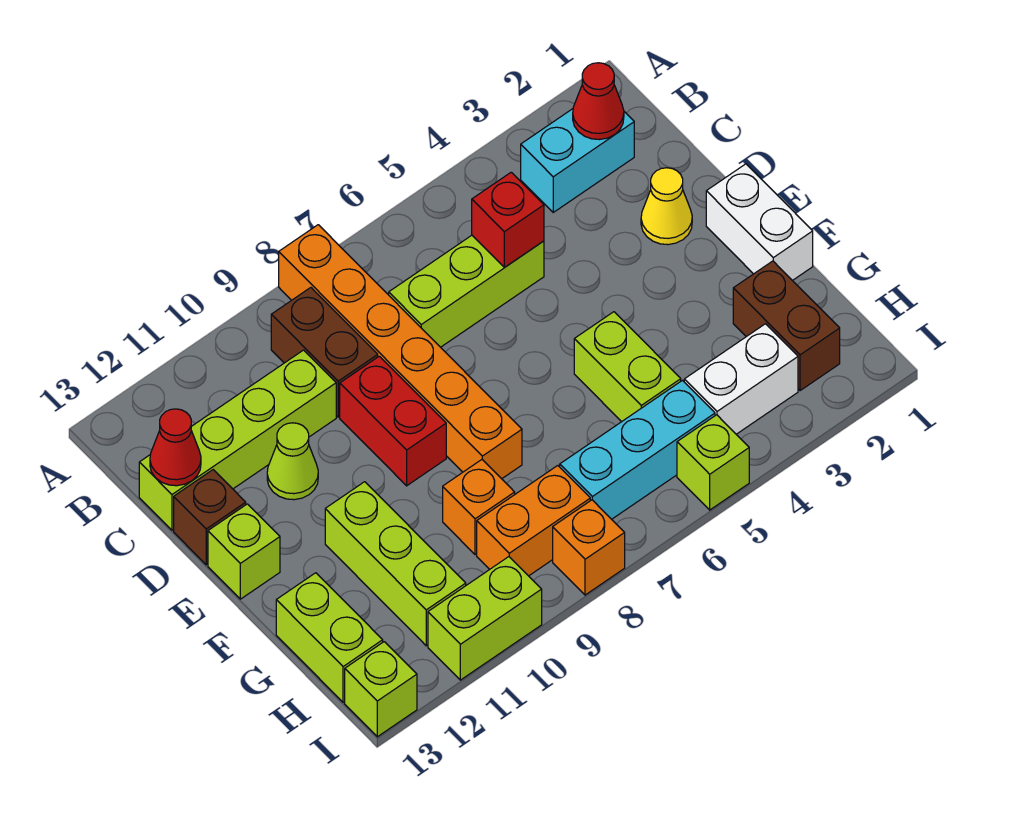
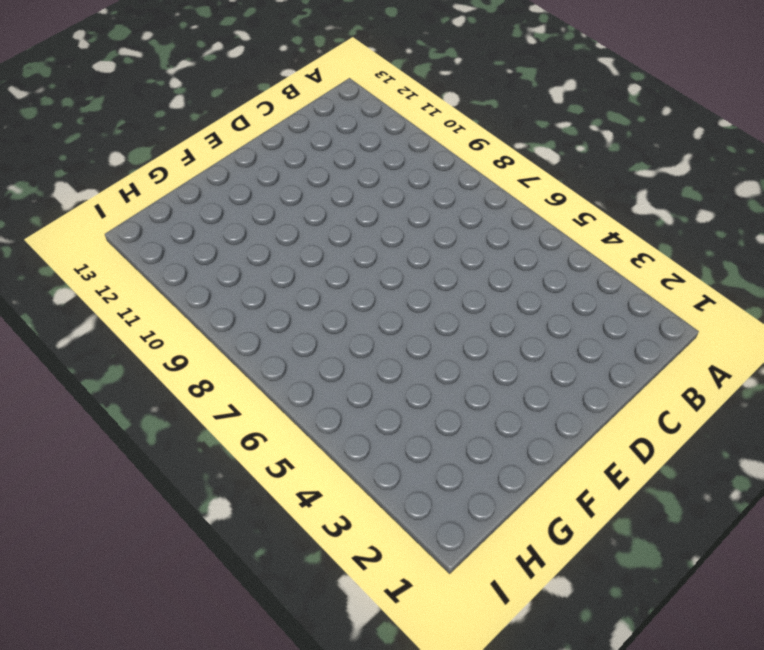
none -> orange brick A8:F8 level 1
none -> cyan brick B2:B3 level 1
none -> brown brick B9:C9 level 1

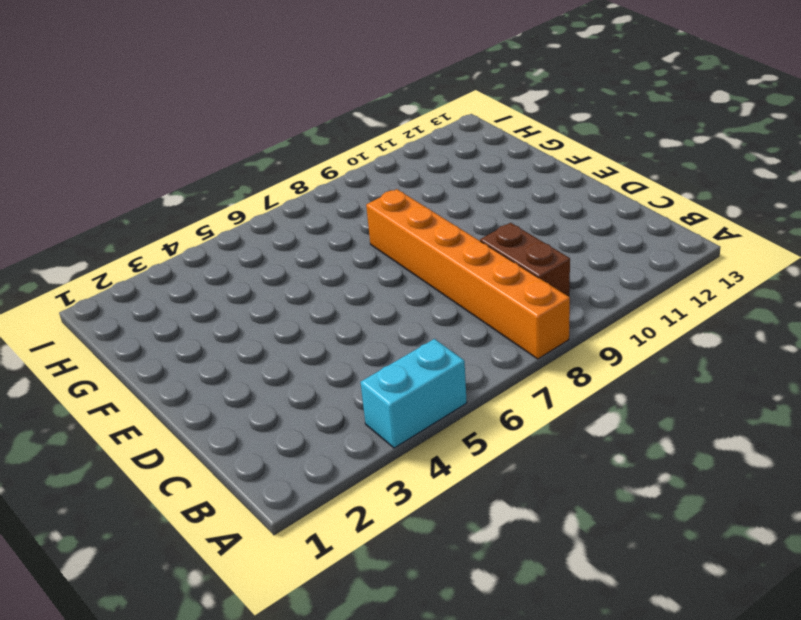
cyan brick A4:A5 level 1 -> cyan brick B2:B3 level 1
none -> lime brick C5:C7 level 1
none -> lime brick C10:C13 level 1
none -> yellow cone D2 level 1

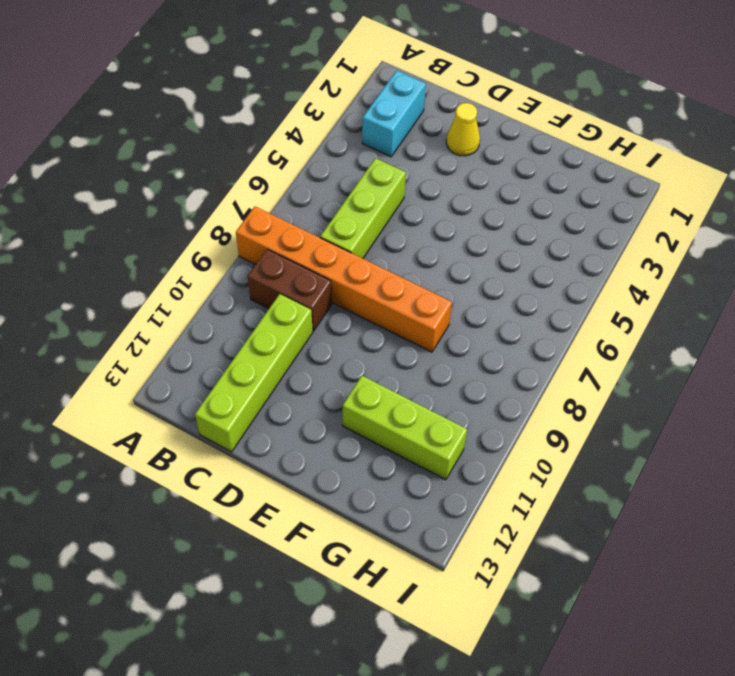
none -> red brick D9:E9 level 1
none -> lime cone D11 level 1
none -> brown brick D13 level 1

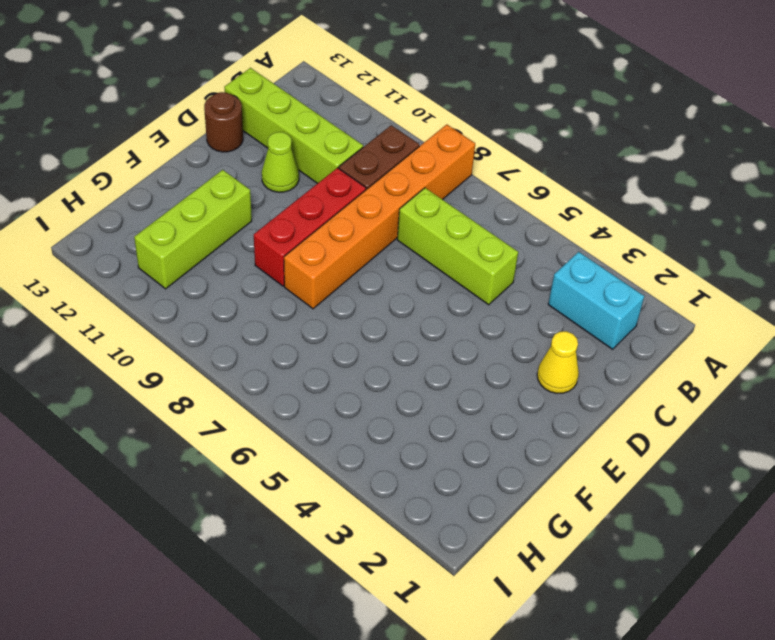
red brick D9:F9 level 1 -> red brick D9:E9 level 1
brown round brick D13 level 1 -> brown brick D13 level 1
none -> white brick E1:F1 level 1
none -> lime brick E13 level 1
none -> lime brick F5:G5 level 1

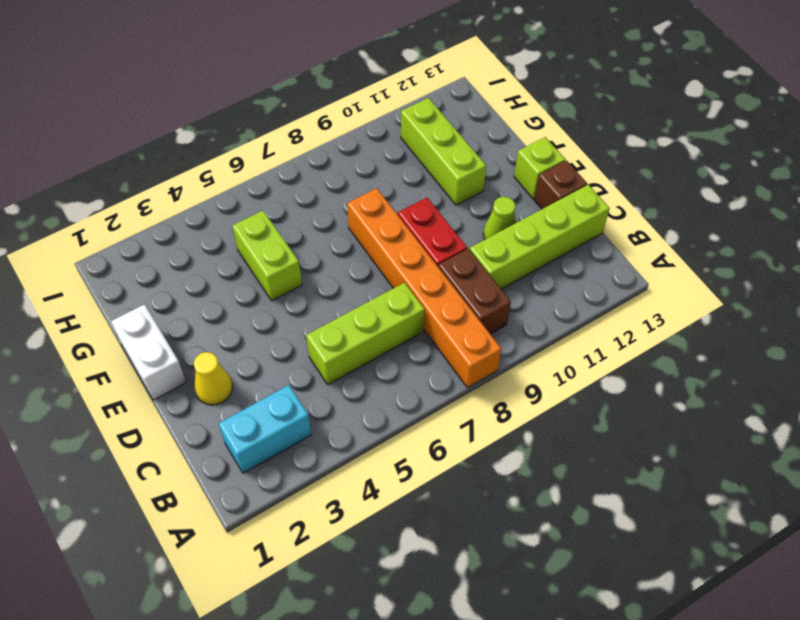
none -> brown brick G2:H2 level 1
none -> orange brick G9 level 1
none -> lime brick G13:H13 level 1

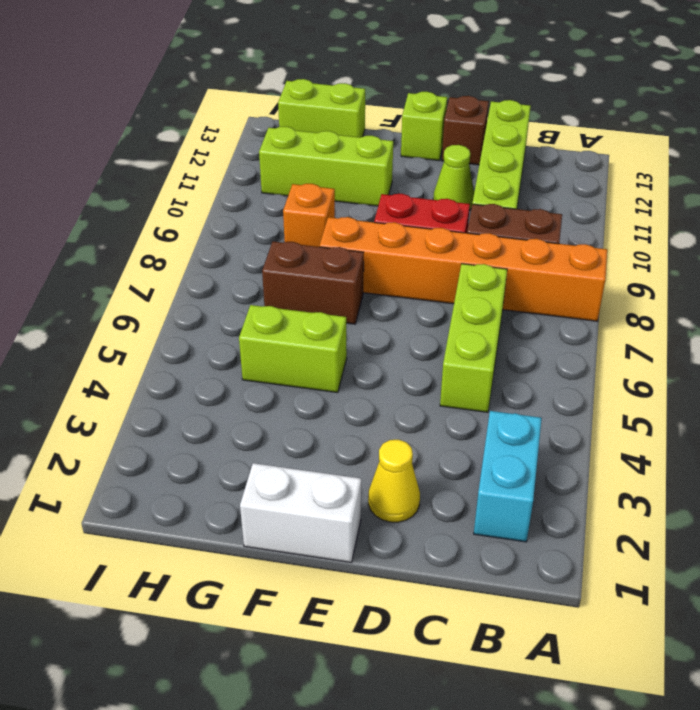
brown brick F7:G7 level 1 -> brown brick G2:H2 level 1
none -> white brick H3:H4 level 1
none -> cyan brick H5:H7 level 1
none -> orange brick H8:H9 level 1

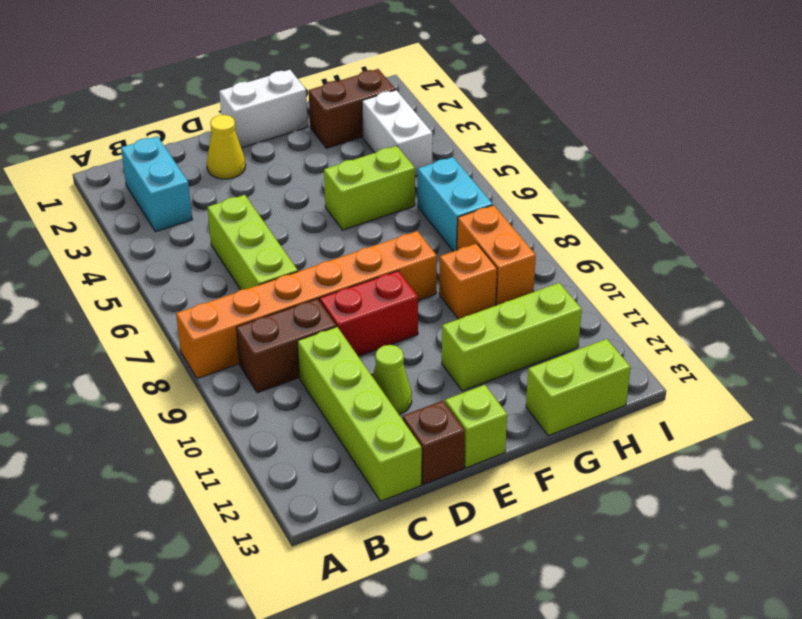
cyan brick H6:H7 level 1 -> cyan brick H5:H7 level 1
none -> lime brick I5 level 1
none -> orange brick I8 level 1
none -> lime brick I10:I11 level 1

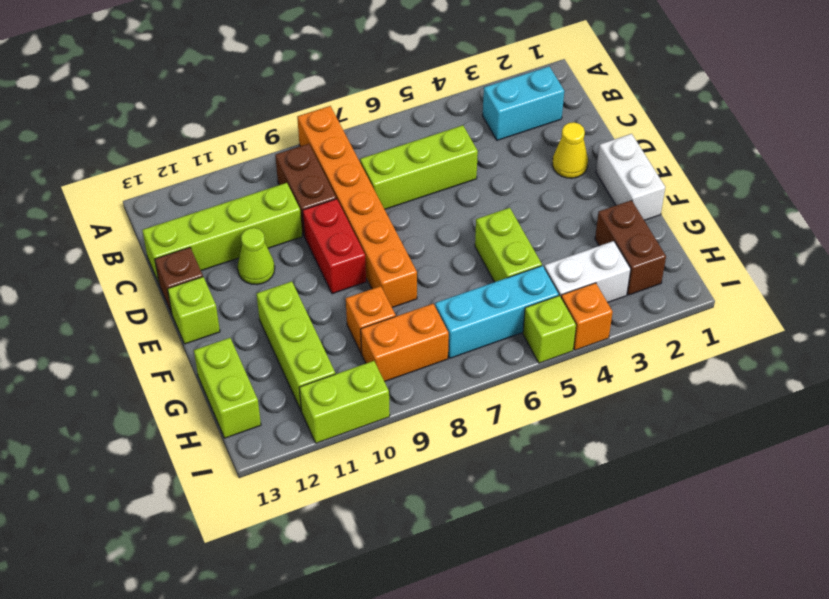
orange brick I4 level 1 -> orange brick I8 level 1
none -> lime brick I13 level 1
none -> red cone B2 level 2
none -> red brick C5 level 2

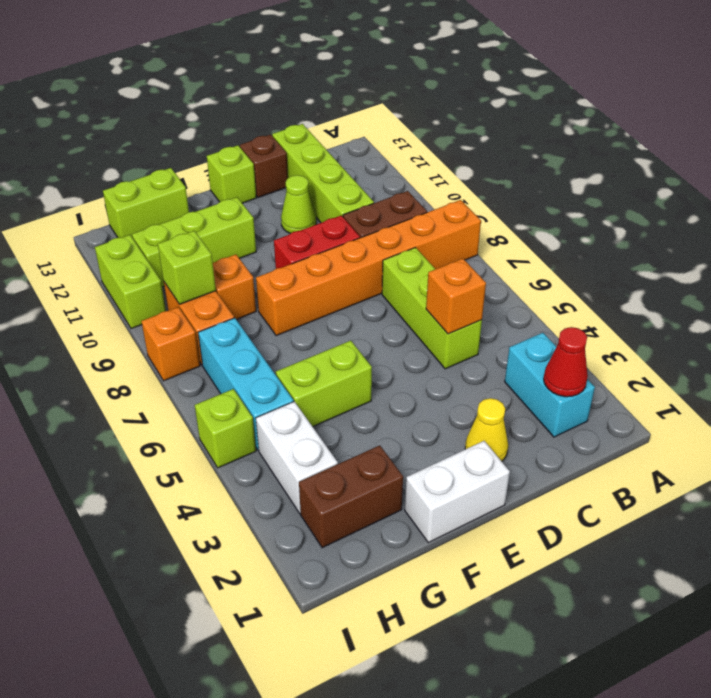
orange brick C5 level 2 -> red brick C5 level 2
lime brick H9 level 2 -> lime brick I13 level 1
none -> red cone C13 level 2

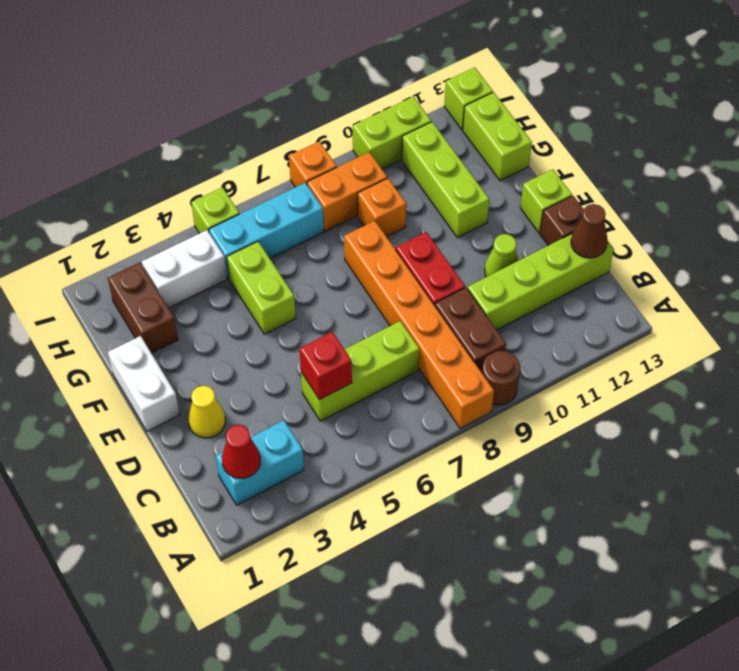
brown round brick A9 level 1 -> none
brown cone C13 level 2 -> red cone C13 level 2

